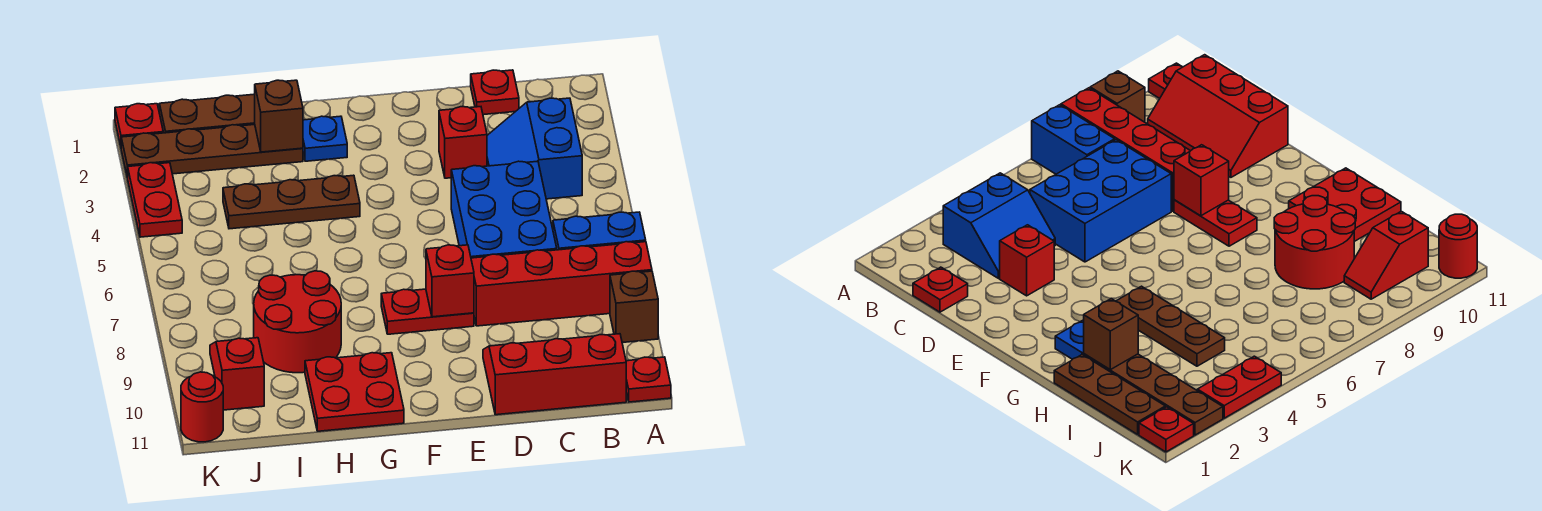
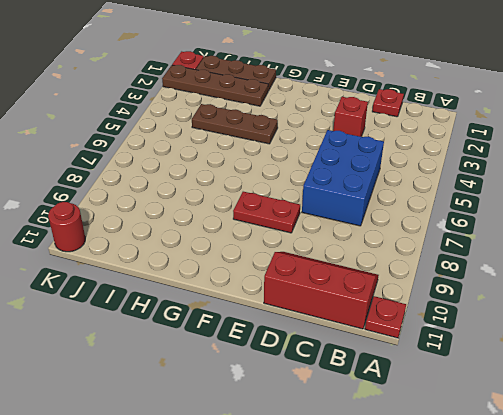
none -> blue brick A7:B7 level 1
none -> red brick A8:D8 level 1
none -> brown brick A9 level 1

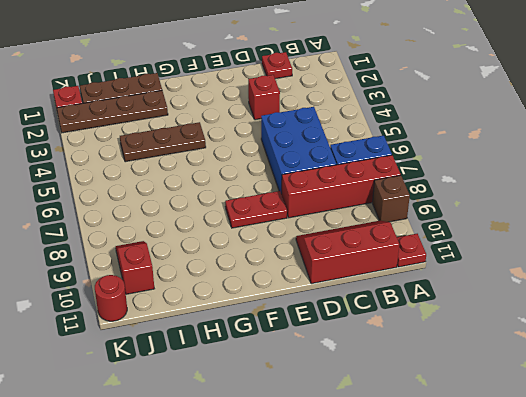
none -> blue slope B3:C4 level 1 top B
none -> blue plate G2 level 1
none -> red plate G10:H11 level 1

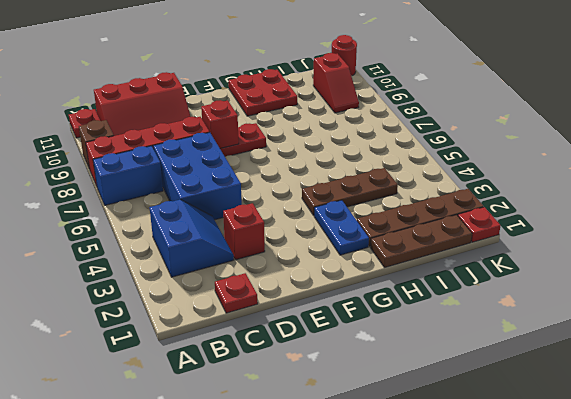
blue plate G2:G3 level 1 -> blue plate G2 level 1
none -> red round brick H8:I9 level 1
none -> red plate K3:K4 level 1
none -> brown brick H2 level 2

